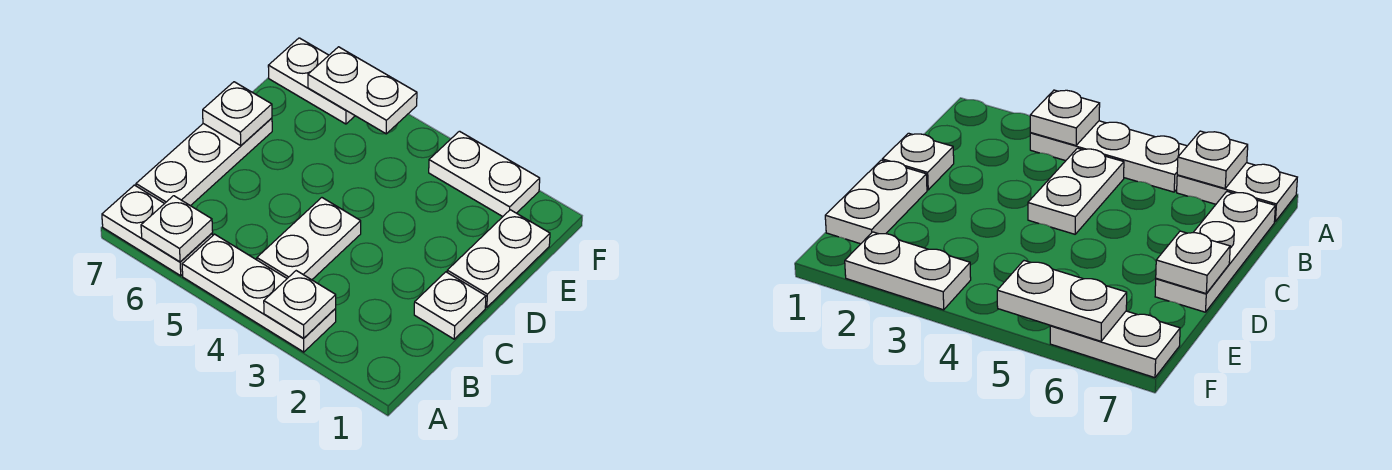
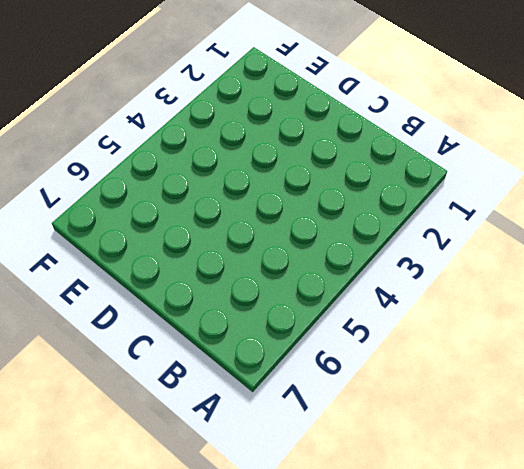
none -> white plate A3:A5 level 1
none -> white plate A6:A7 level 1
none -> white plate B4:C4 level 1

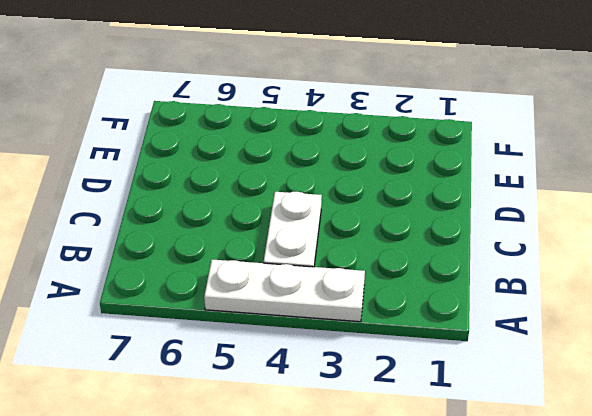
none -> white plate A6:A7 level 1
none -> white plate B7:D7 level 1
none -> white plate C1 level 1

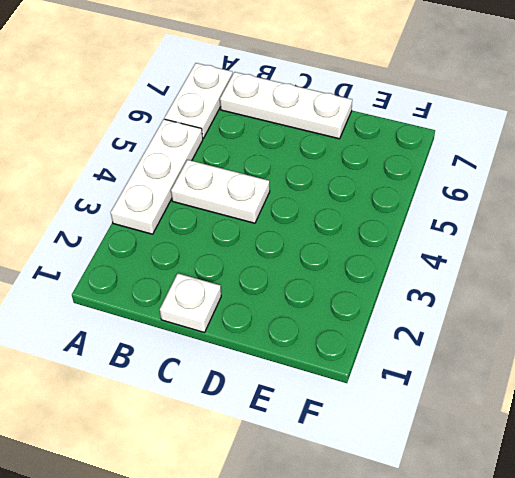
none -> white plate D1:E1 level 1
none -> white plate F2:F3 level 1
none -> white plate F6:F7 level 1

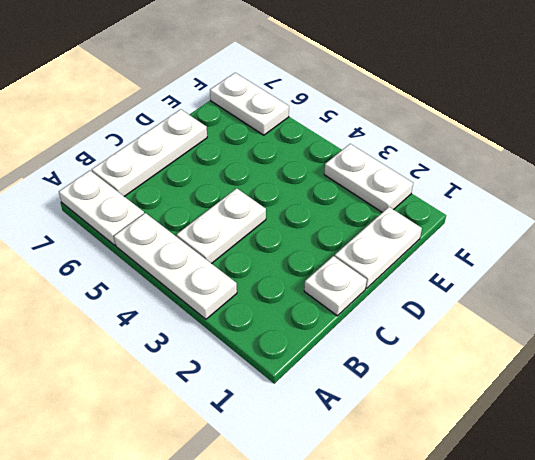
none -> white plate A3 level 2
none -> white plate A6 level 2
none -> white plate D7 level 2

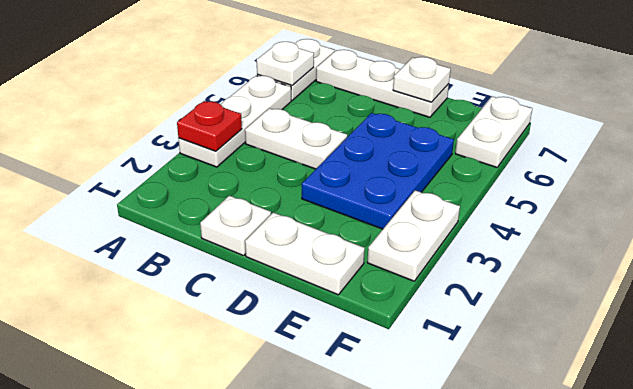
red plate A3 level 2 -> white plate A3 level 2
blue plate D3:E5 level 1 -> none
none -> white plate F5:F6 level 2

